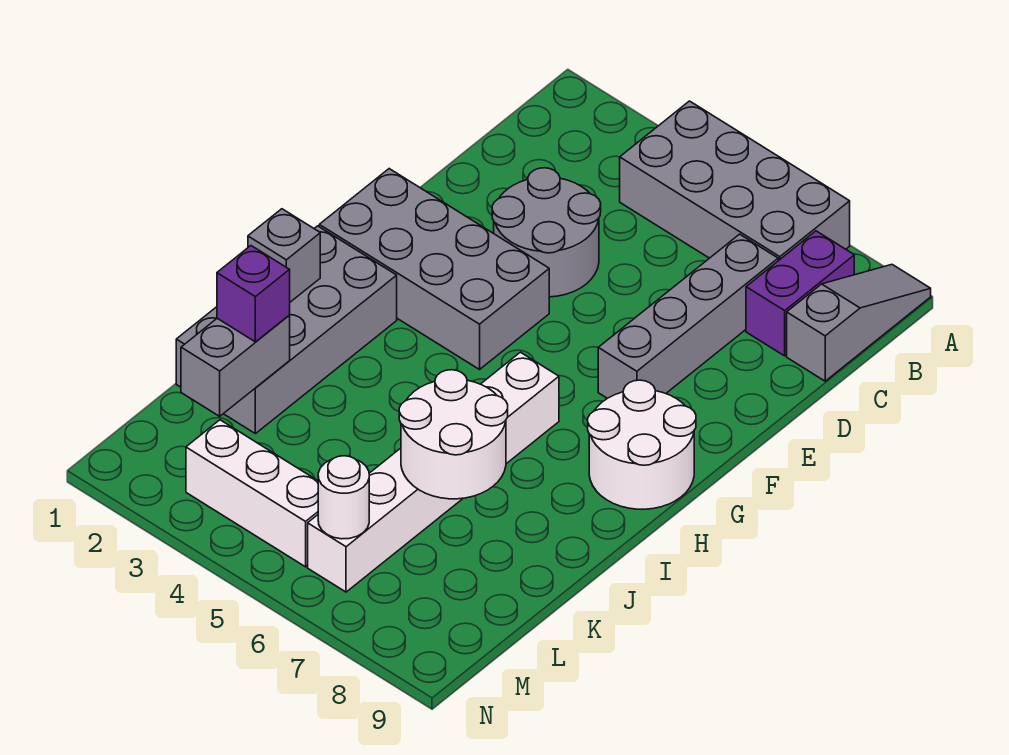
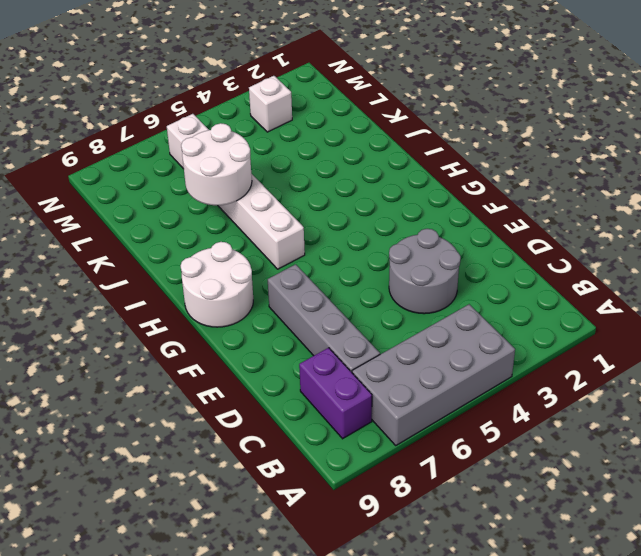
white brick M3 level 1 -> white brick M3:M5 level 1
none -> grey slope A9:C9 level 1 top C
none -> grey brick F1:G4 level 1
none -> grey brick H1:K2 level 1

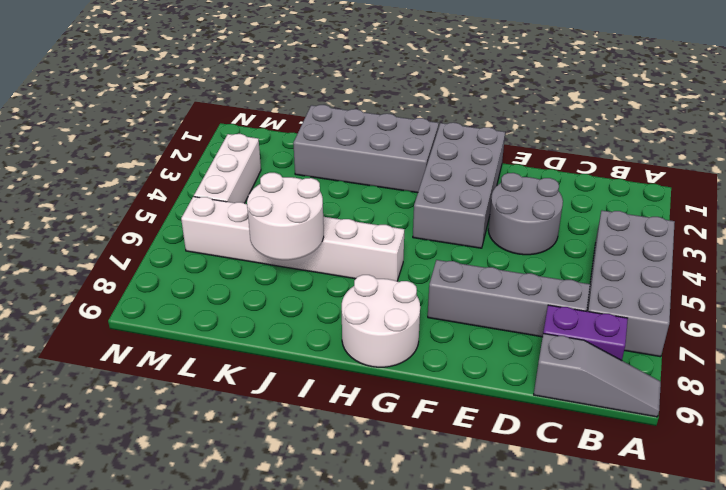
none -> grey brick I1 level 2
none -> grey brick K2:L2 level 2
none -> white round brick M6 level 2

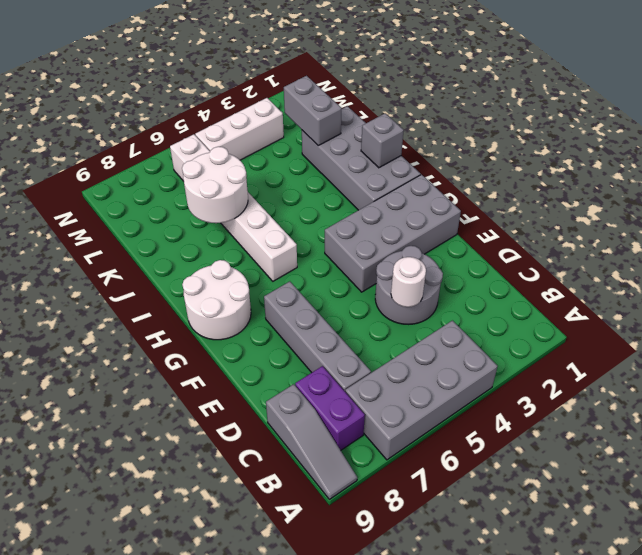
white round brick D4 level 2 -> white round brick M6 level 2
none -> purple brick K2 level 3

